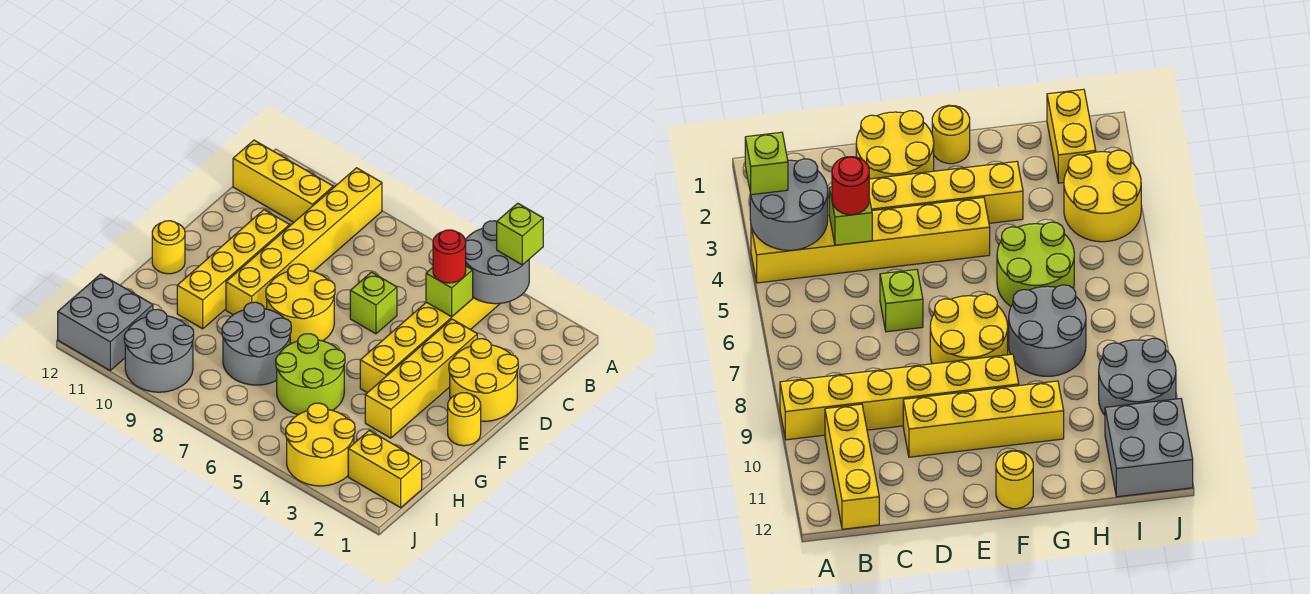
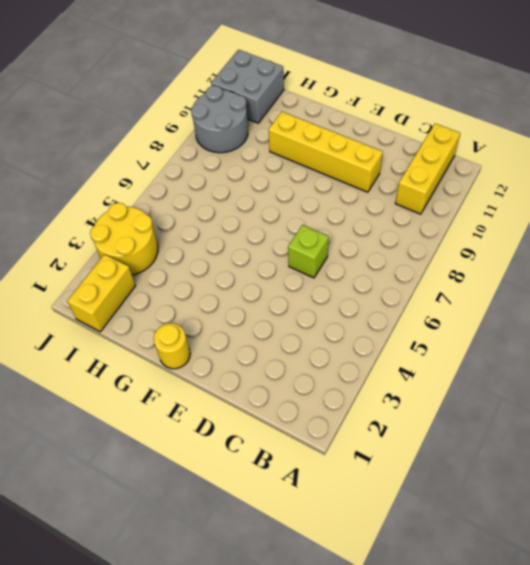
none -> yellow brick A4:F4 level 1
none -> yellow brick A9:F9 level 1
none -> yellow round brick D1:E2 level 1

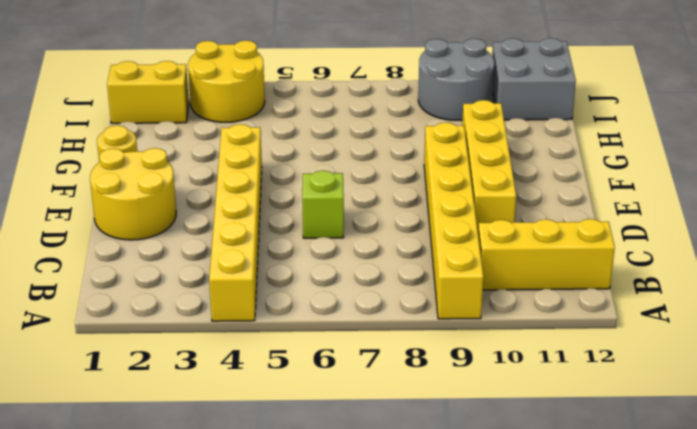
none -> yellow brick D3:G3 level 1
none -> yellow round brick E7:F8 level 1
none -> yellow round brick F12 level 1

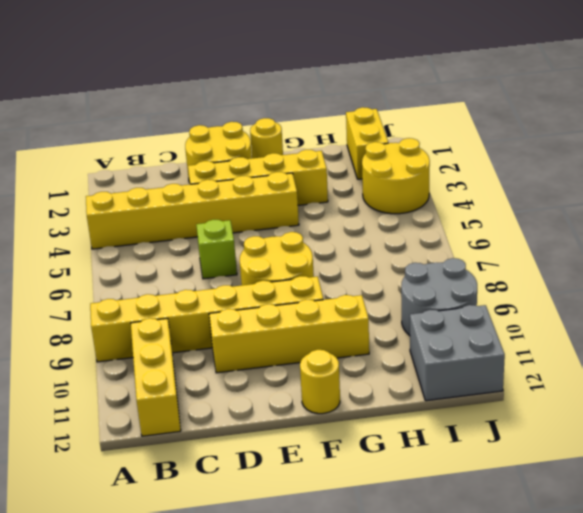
none -> lime round brick G5:H6 level 1
none -> grey round brick G7:H8 level 1
none -> grey round brick A3:B4 level 2

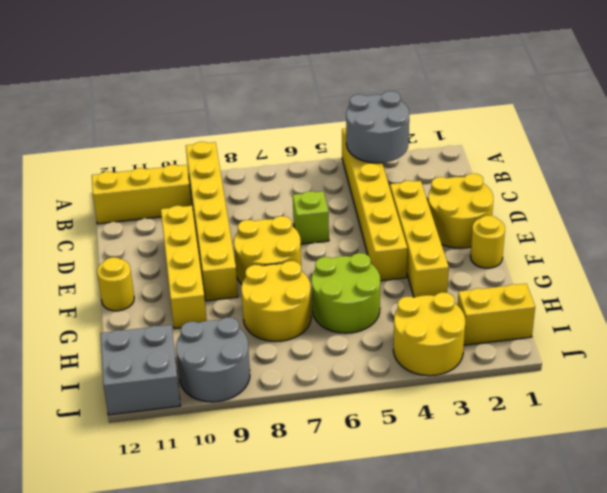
yellow round brick G7:H8 level 1 -> grey round brick G7:H8 level 1
none -> lime brick C4 level 2
none -> lime brick A3 level 3
none -> red round brick C4 level 3

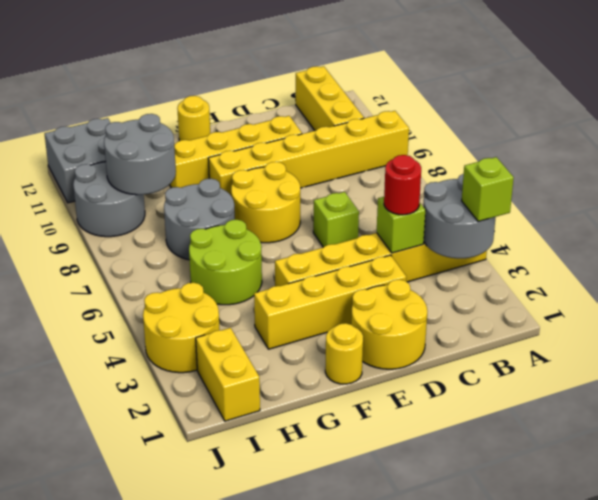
grey round brick H9:I10 level 2 -> none

